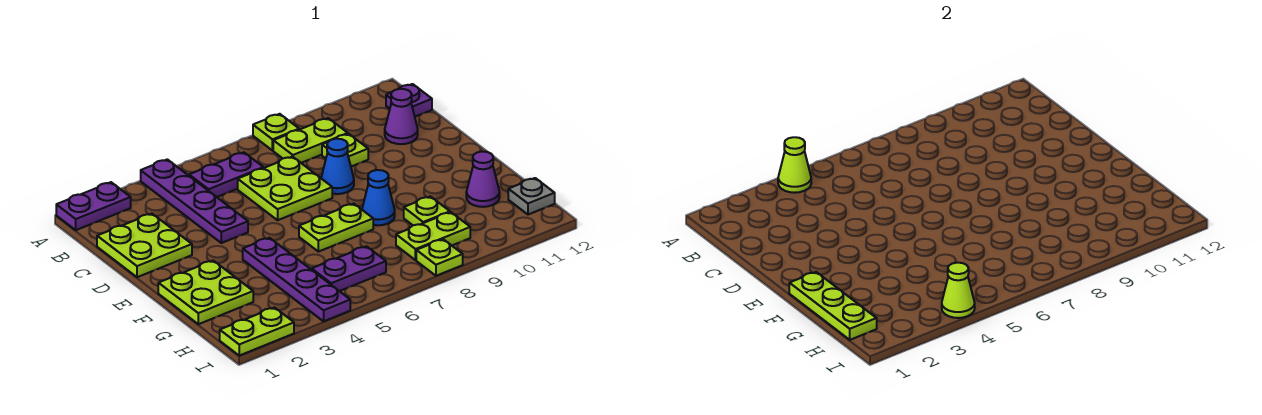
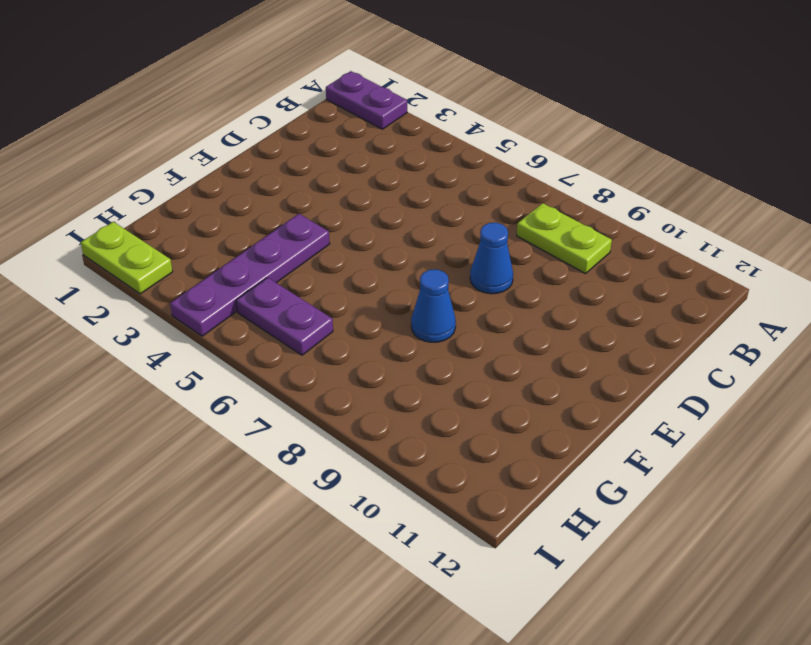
none -> purple plate A4:D4 level 1
none -> lime plate A8 level 1
none -> purple plate B5:B6 level 1

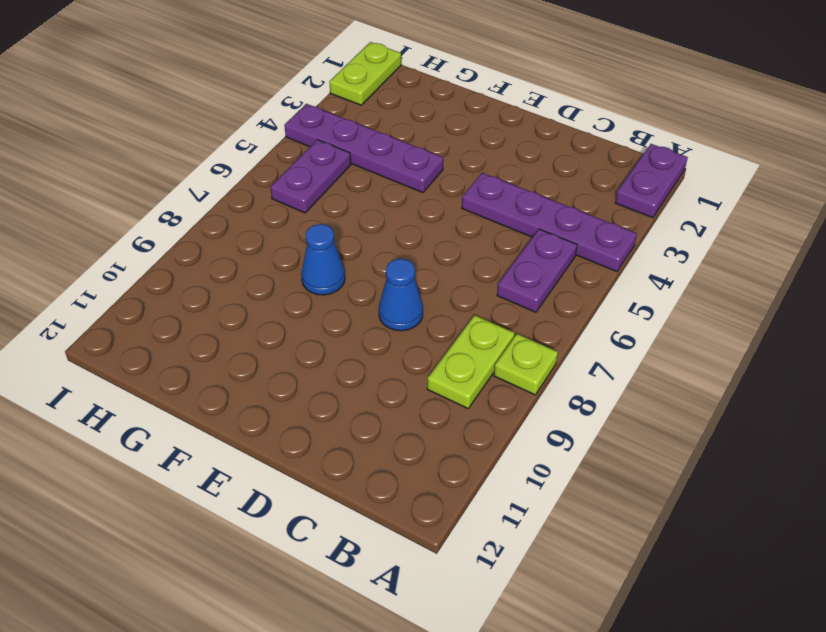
none -> purple plate B12 level 1
none -> lime plate C1:D2 level 1
none -> lime plate C6:D7 level 1

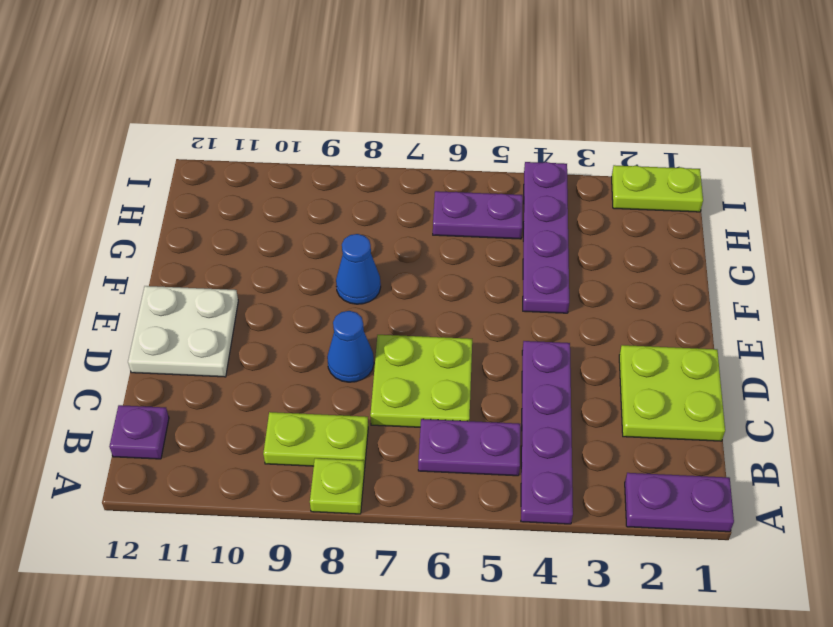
white plate D11:E12 level 1 -> none
none -> lime plate C9 level 1
none -> purple cone C11 level 1
none -> lime plate F1:G2 level 1

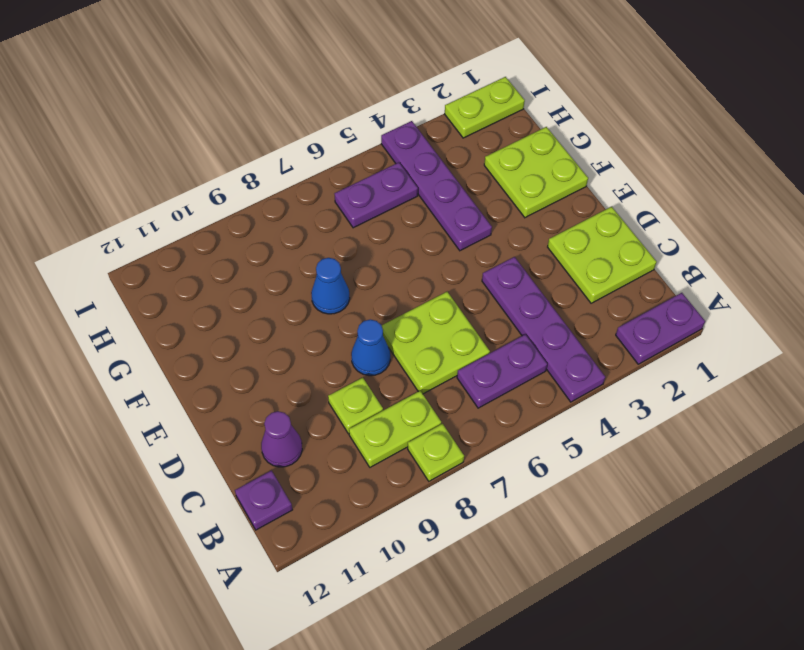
none -> lime plate F6:F7 level 1
none -> lime plate G9 level 1
none -> purple cone G11 level 1

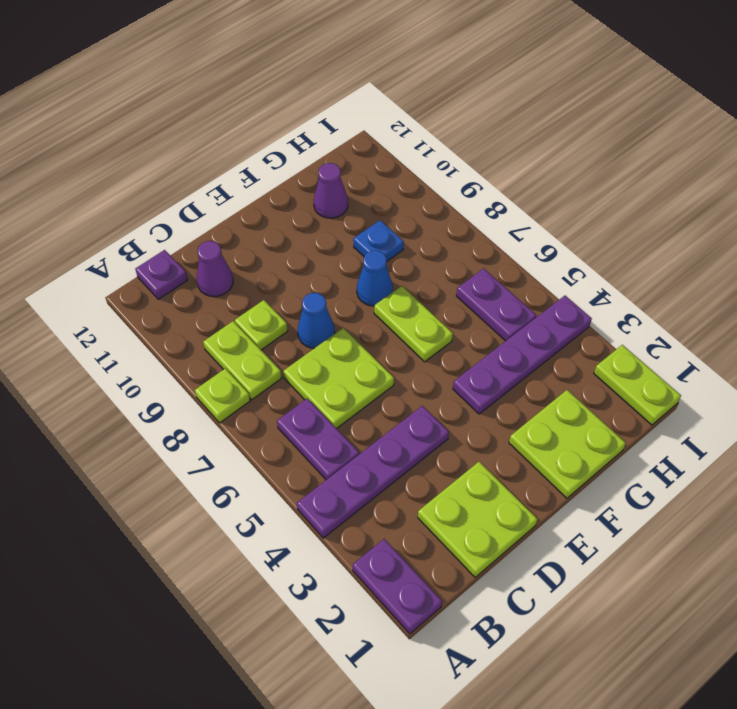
blue plate G9 level 1 -> lime plate G9 level 1
none -> lime plate H8:H9 level 1
none -> grey plate H12 level 1
none -> lime plate I8 level 1

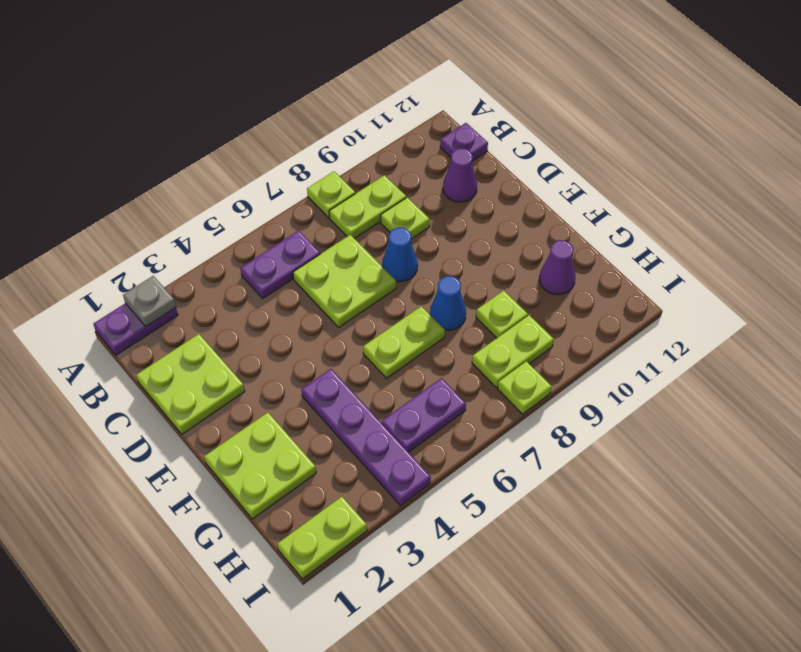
grey plate A2 level 2 -> grey plate H12 level 1
none -> purple plate A4:D4 level 1
none -> lime cone A4 level 2
none -> lime plate F1:H1 level 2

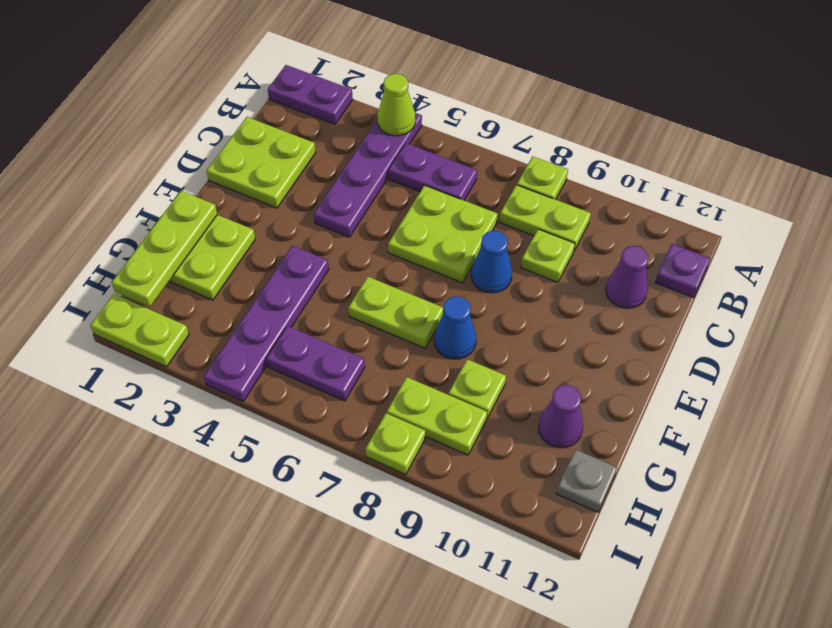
none -> lime cone I4 level 2

